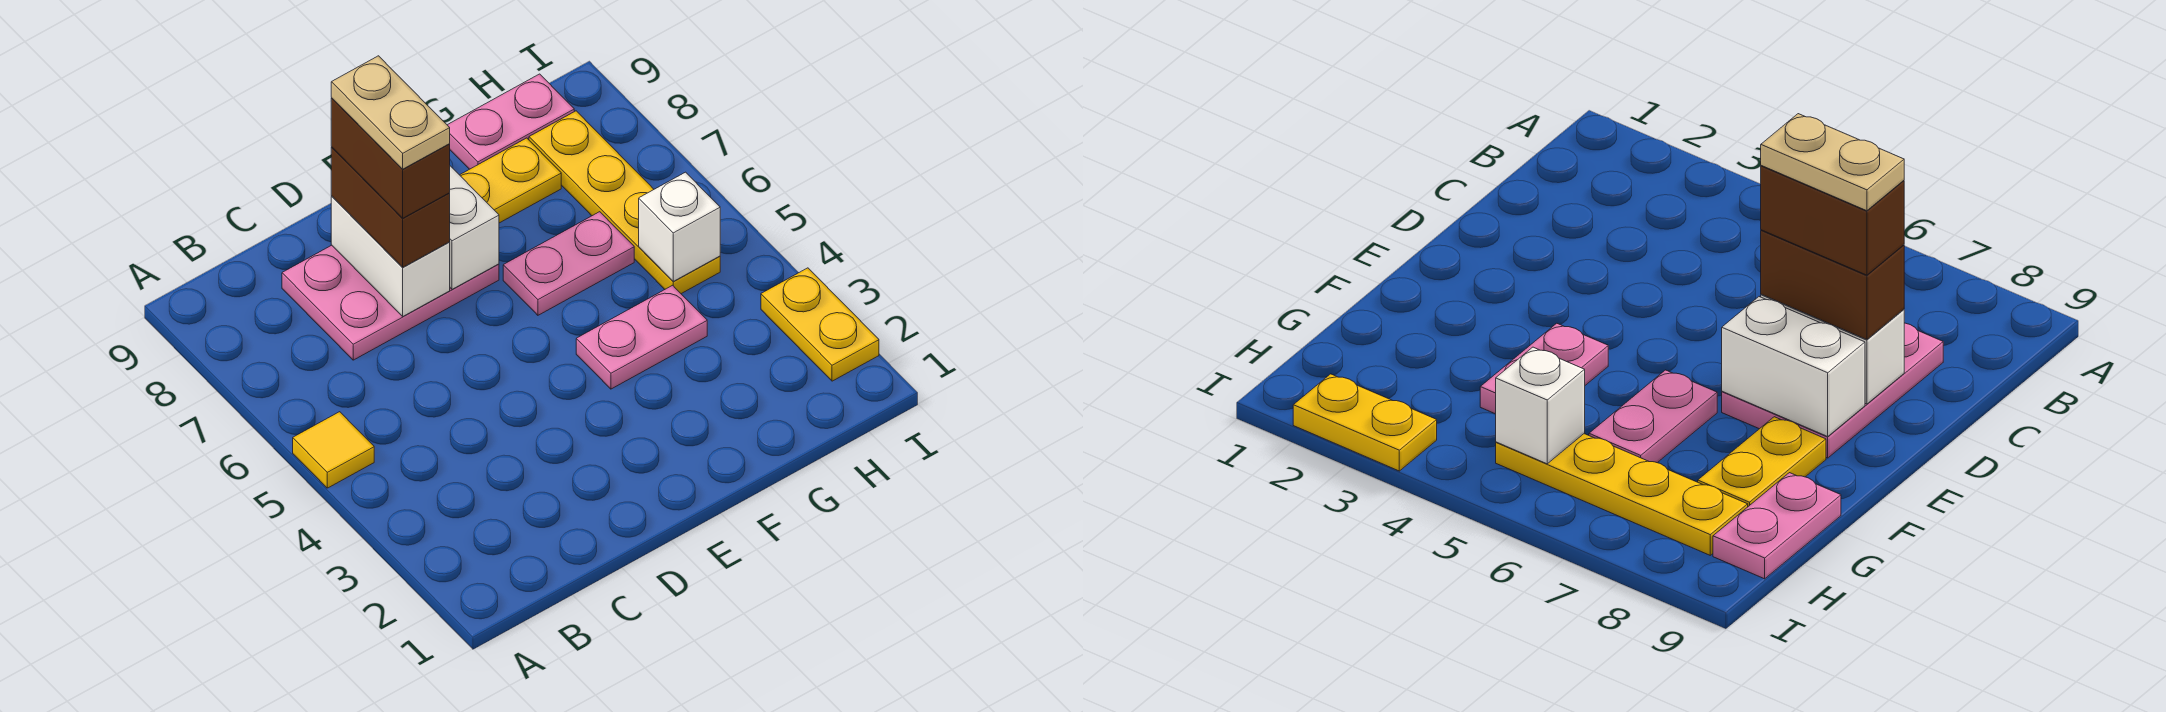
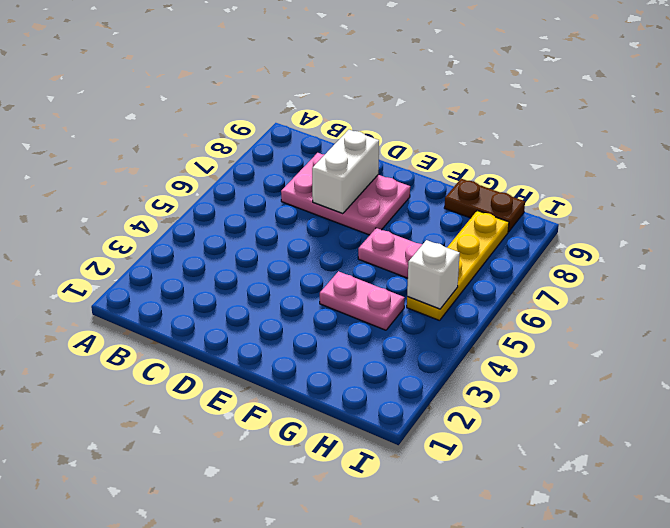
brown plate G9:H9 level 1 -> pink plate G9:H9 level 1
none -> yellow tile A5 level 1
none -> yellow plate F8:G8 level 1
none -> yellow plate I2:I3 level 1

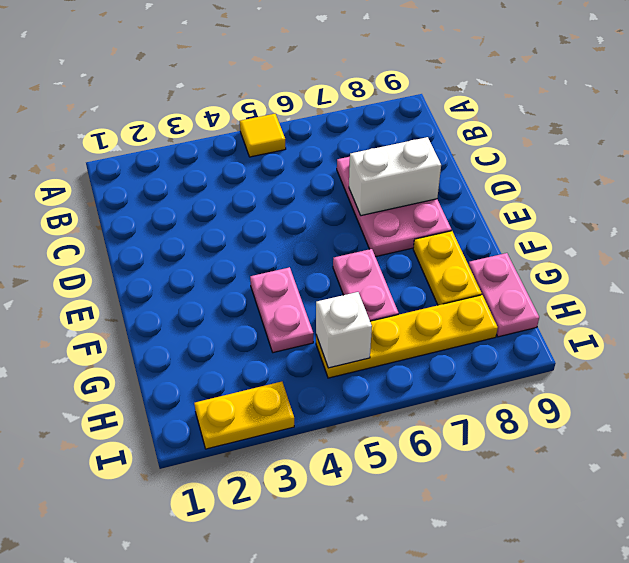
none -> white brick E7:E8 level 2
none -> brown brick D7:D8 level 3
none -> brown brick D7:D8 level 4

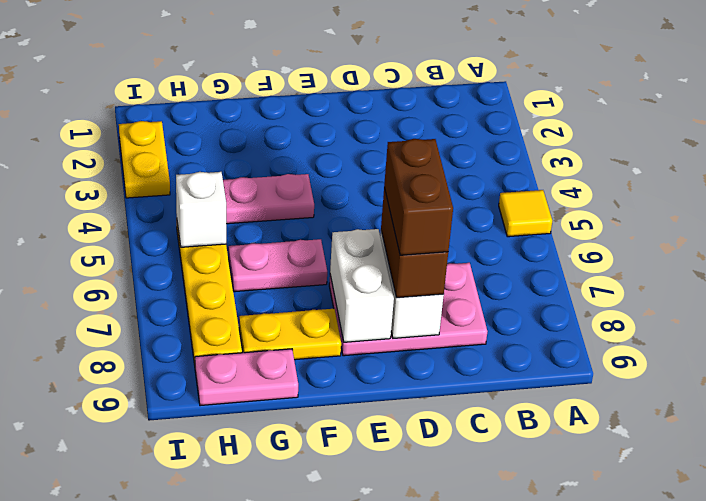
none -> tan plate D7:D8 level 5

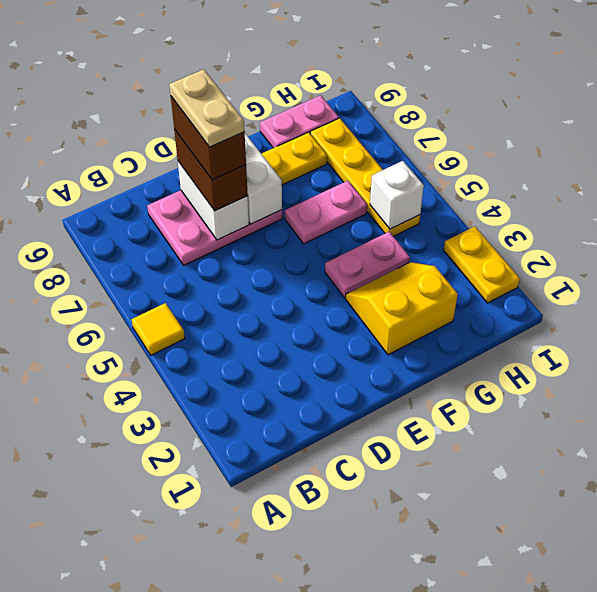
yellow slope F2:G3 level 1 top 2 -> none

